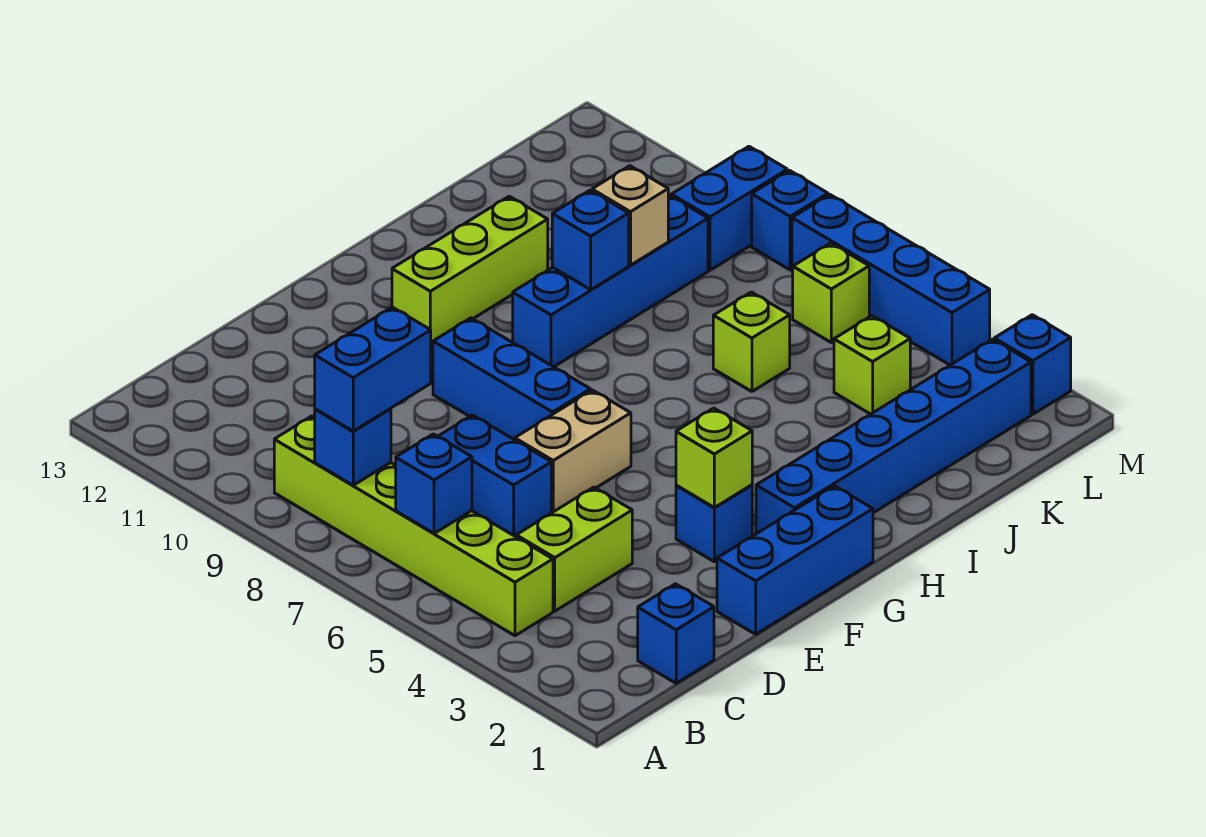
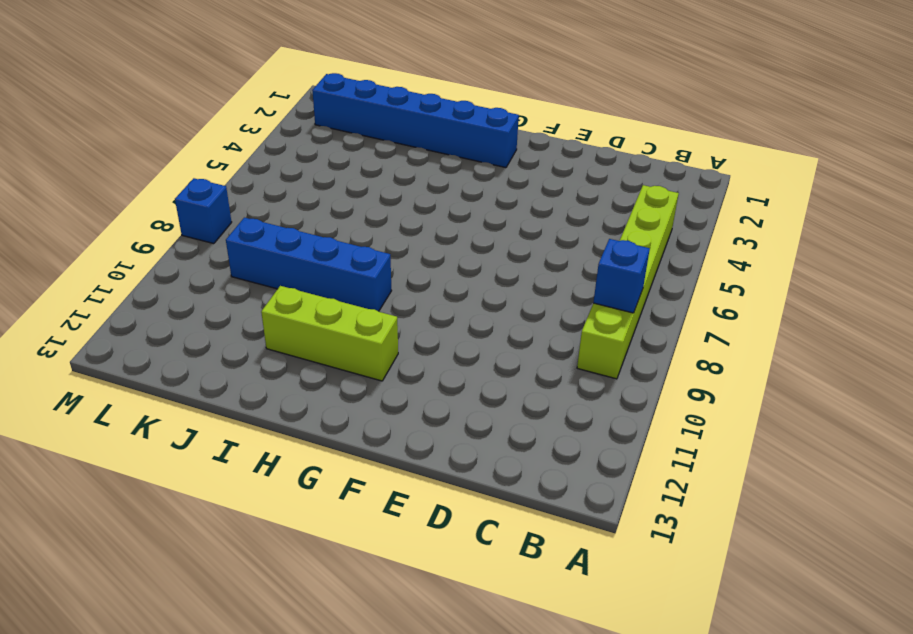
none -> blue brick C1 level 1
none -> lime brick C4:D4 level 1
none -> blue brick D6:D7 level 1

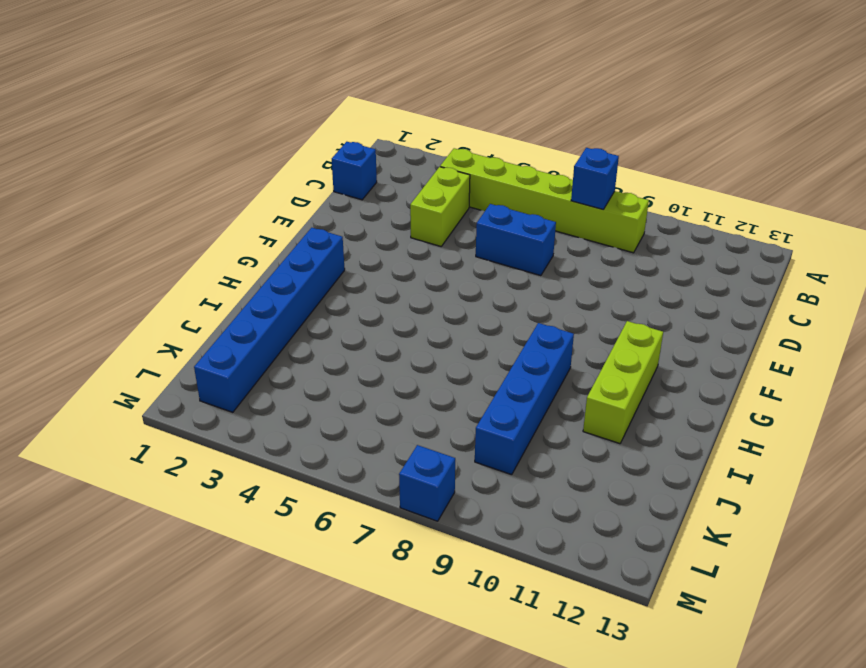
none -> blue brick E1:G1 level 1
none -> tan brick E6:F6 level 1
none -> blue brick F3 level 1

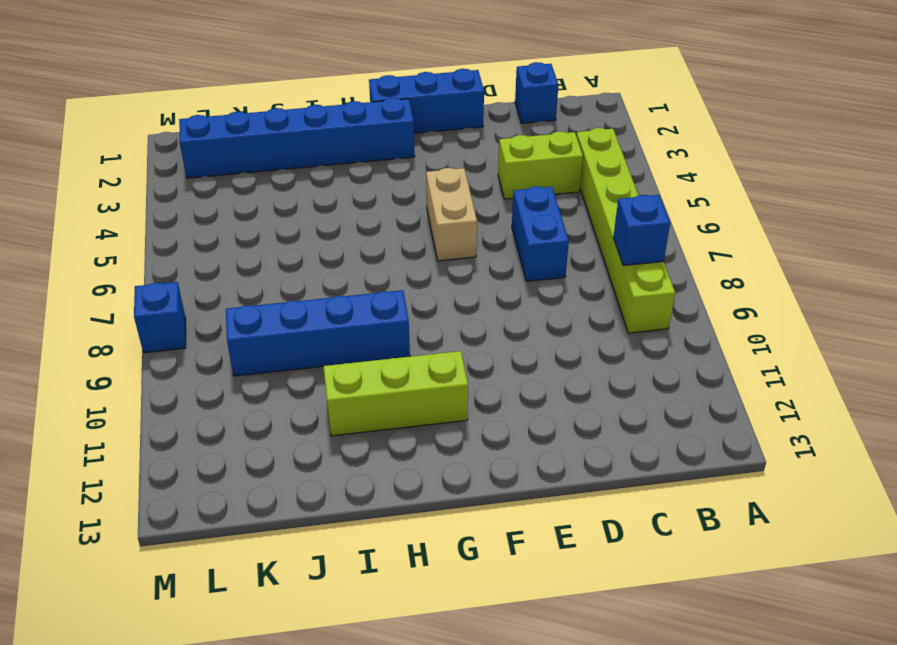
tan brick F5:F6 level 1 -> tan brick E6:F6 level 1
none -> blue brick F3 level 1
none -> blue brick F7:F9 level 1
none -> lime brick J6 level 1

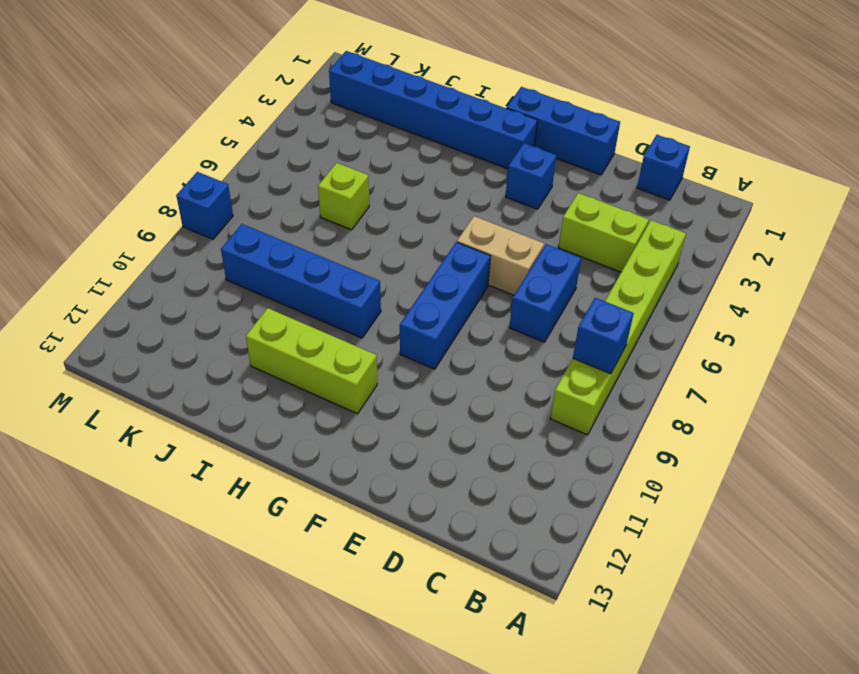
none -> lime brick K4 level 1
none -> lime brick L6 level 1
none -> blue brick L9:M9 level 1

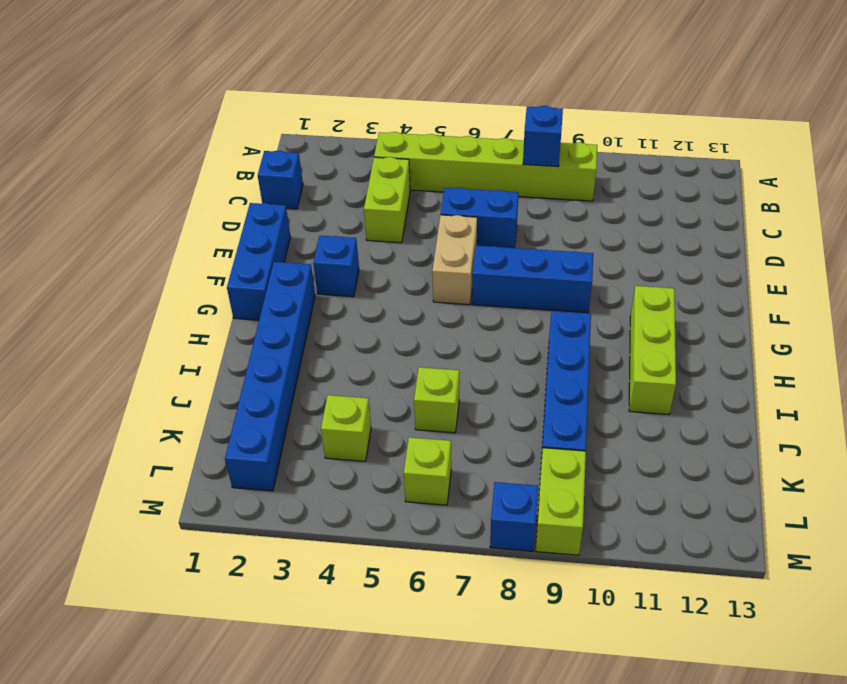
lime brick L9:M9 level 1 -> blue brick L9:M9 level 1
none -> blue brick M2 level 1
none -> blue brick M4:M7 level 1
none -> blue brick B6 level 2

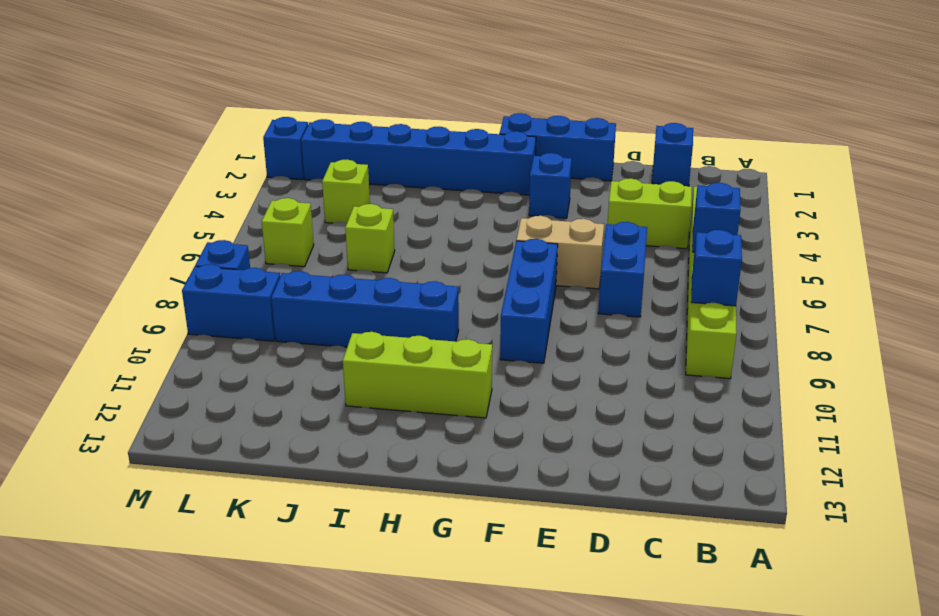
none -> blue brick M4:M7 level 1
none -> lime brick F3 level 2
none -> blue brick I9 level 2

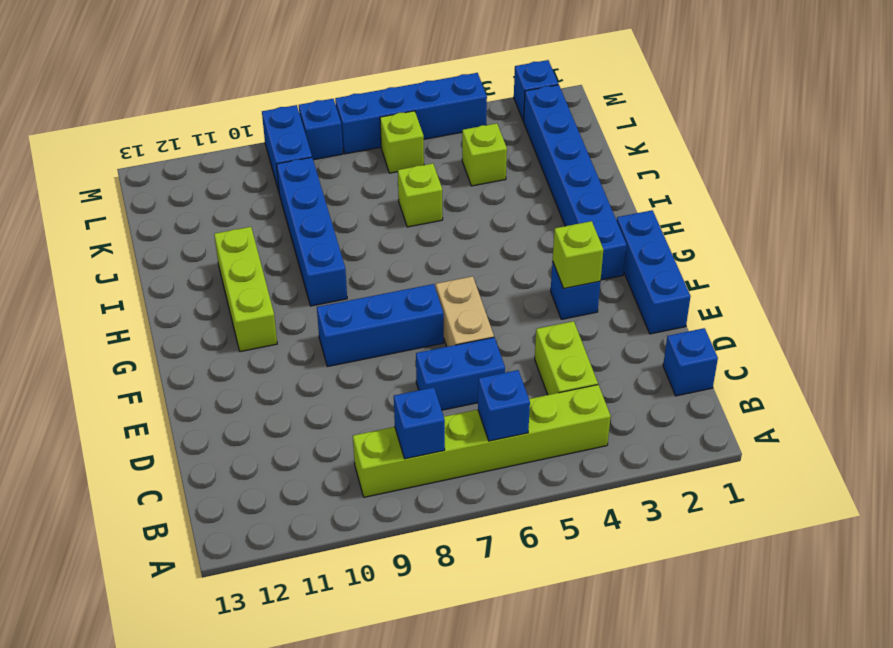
none -> blue brick I9 level 2
none -> tan brick J9 level 2
none -> blue brick B8:C8 level 3

